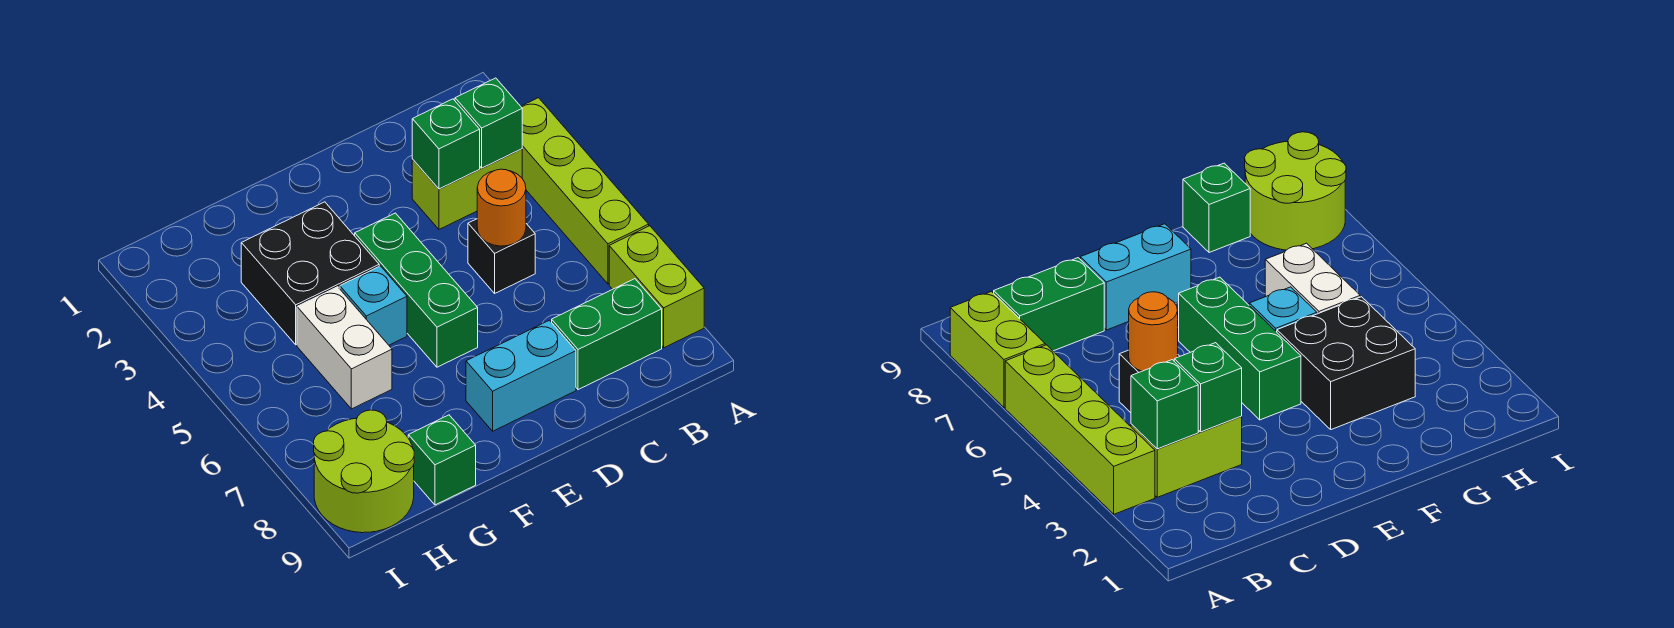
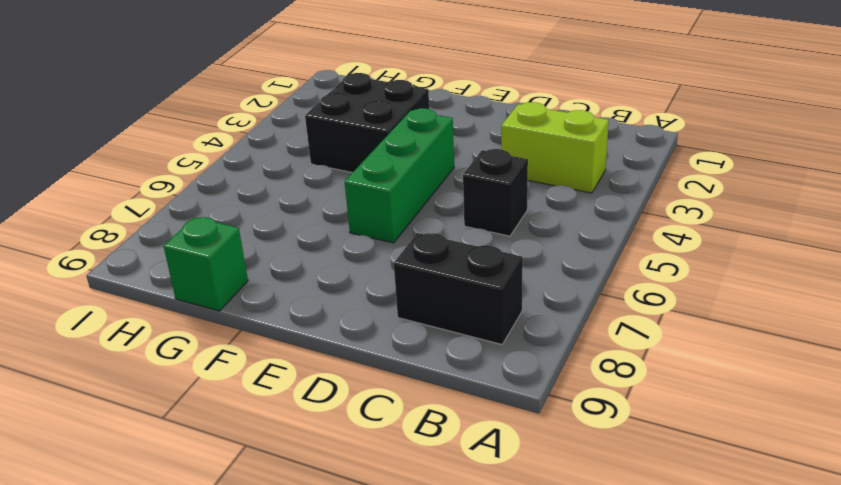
black brick B8:C8 level 1 -> green brick B8:C8 level 1
none -> lime brick A3:A6 level 1
none -> lime brick A7:A8 level 1
none -> cyan brick D8:E8 level 1

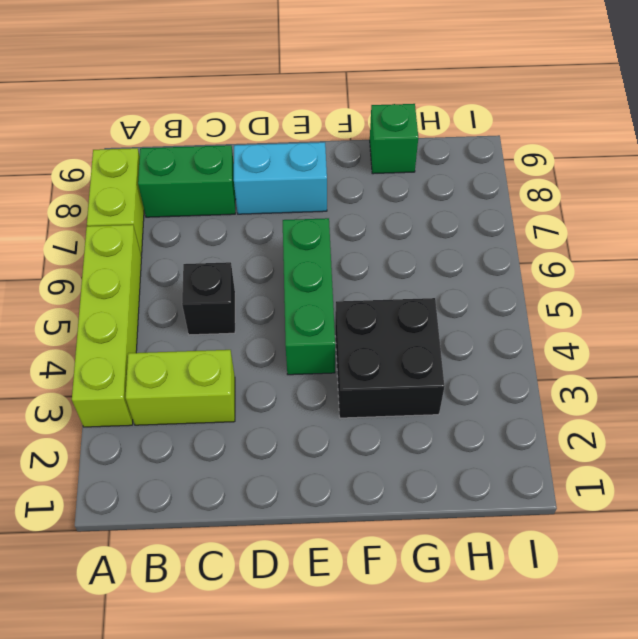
none -> cyan brick F5 level 1
none -> white brick G5:G6 level 1
none -> lime round brick H8:I9 level 1

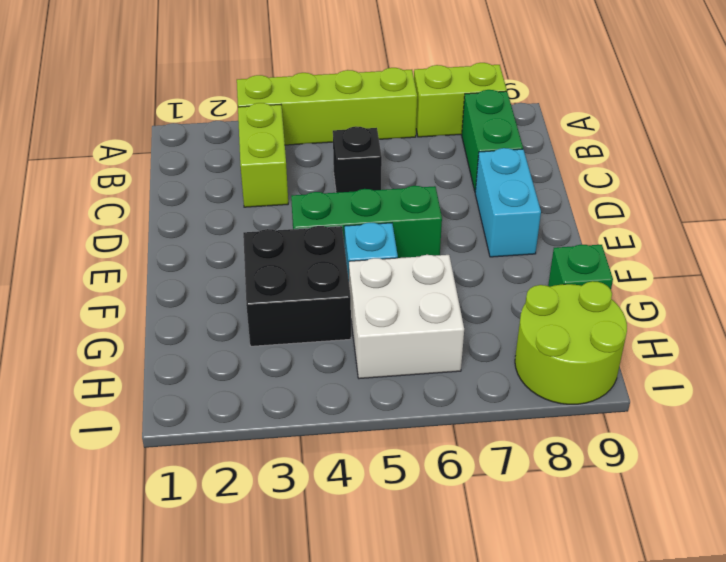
white brick G5:H6 level 1 -> white brick G5:G6 level 1
none -> green brick B3 level 2
none -> green brick C3 level 2
none -> orange round brick C5 level 2

